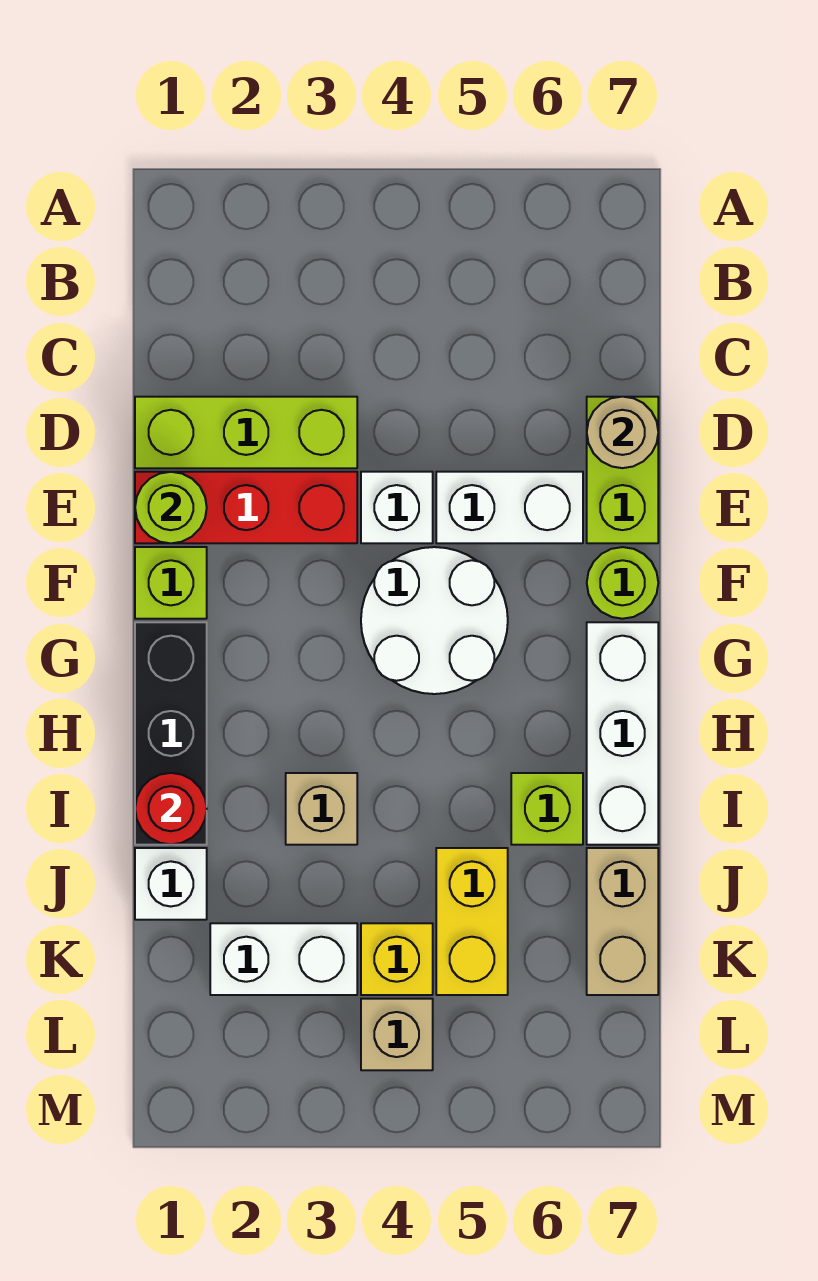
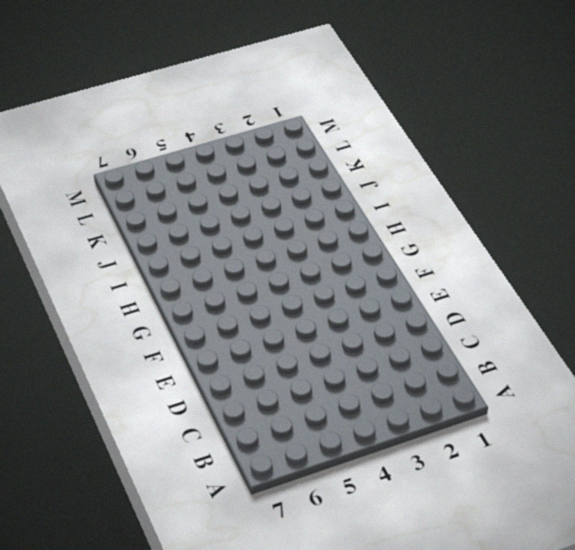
none -> lime brick D1:D3 level 1
none -> lime brick D7:E7 level 1
none -> red brick E1:E3 level 1

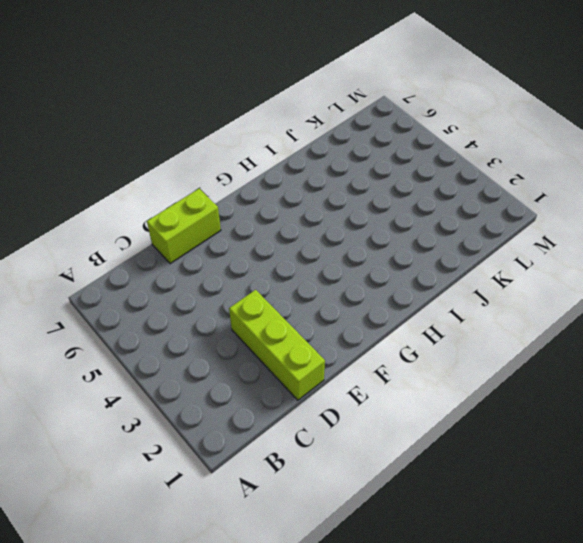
none -> red brick E1:E3 level 1
none -> white brick E4 level 1
none -> white brick E5:E6 level 1

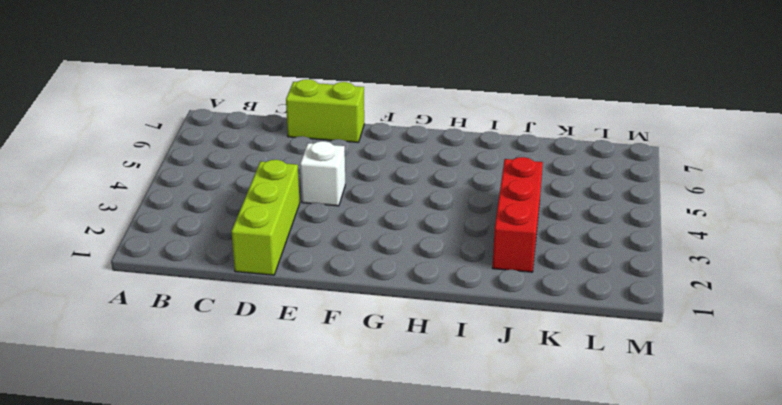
red brick J2:J4 level 1 -> red brick E1:E3 level 1
none -> white brick E5:E6 level 1
none -> lime brick F1 level 1
none -> white round brick F4:G5 level 1

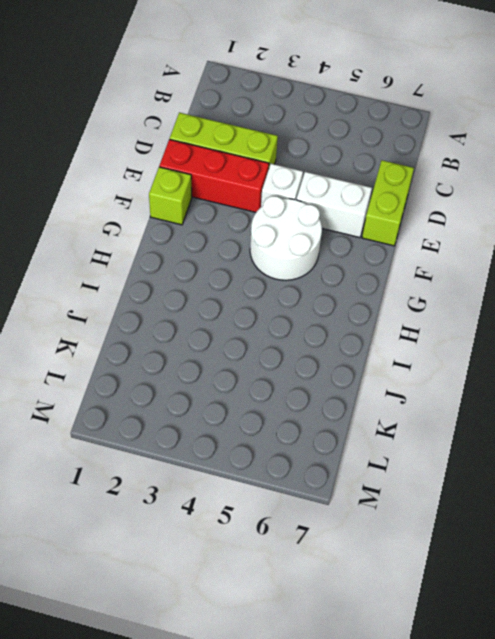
none -> lime round brick F7 level 1
none -> black brick G1:I1 level 1
none -> white brick G7:I7 level 1

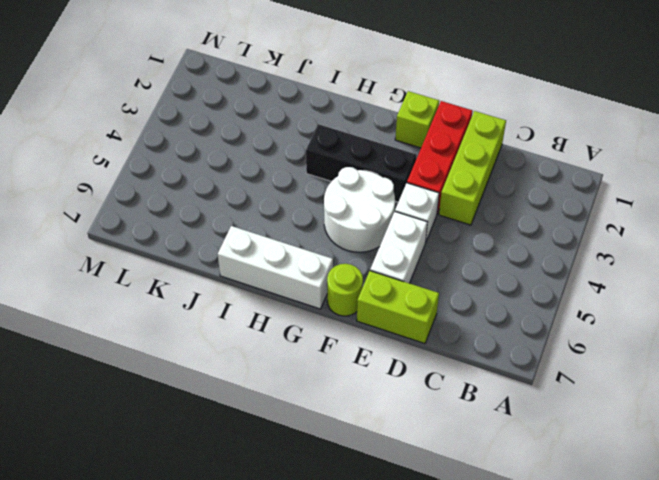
black brick F3:H3 level 1 -> black brick G1:I1 level 1
none -> tan brick I3 level 1
none -> lime brick I6 level 1
none -> white brick J1 level 1

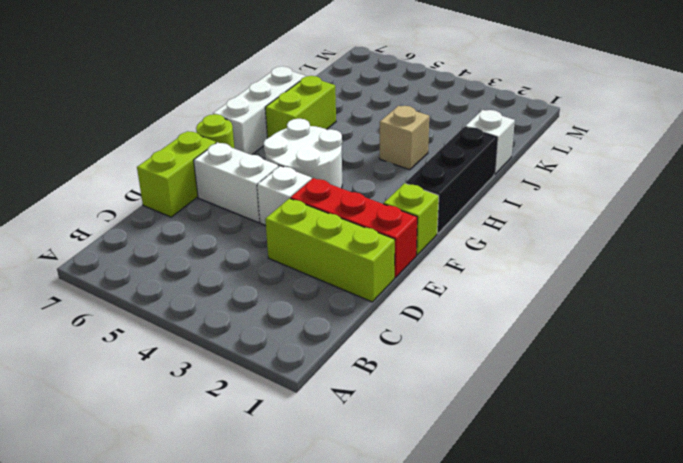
lime brick H6:I6 level 1 -> lime brick I6 level 1
none -> yellow brick J5:K5 level 1
none -> tan brick J7:K7 level 1
none -> white brick K2:K3 level 1

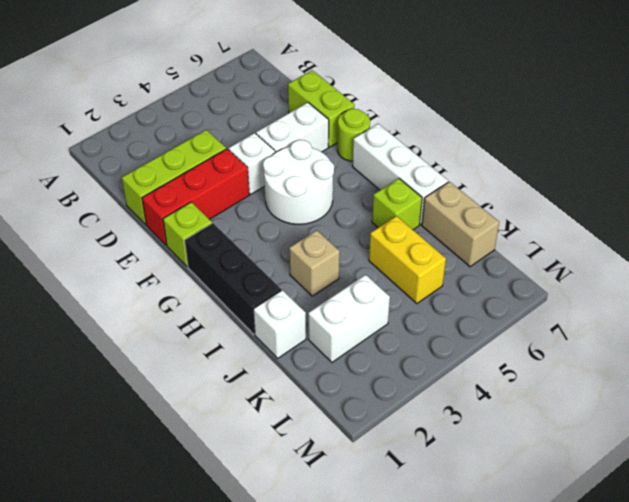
none -> yellow brick K4 level 1
none -> tan brick L4 level 1
none -> tan round brick D7 level 2

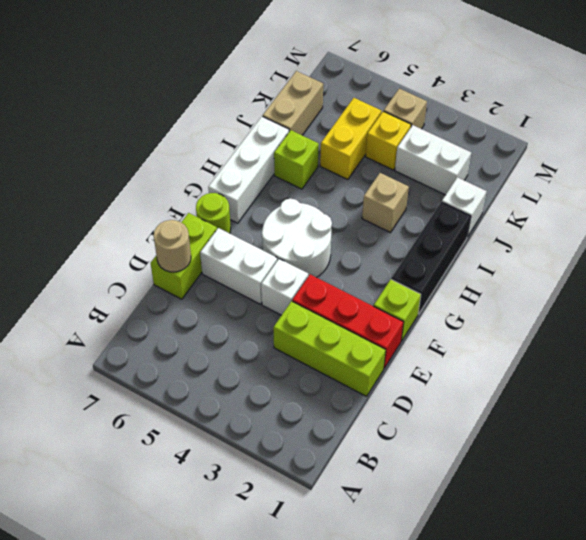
none -> lime round brick E1 level 2
none -> red round brick I1 level 2

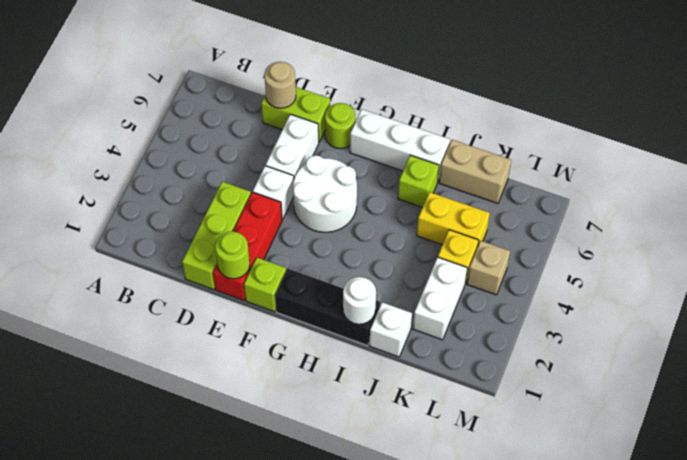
white round brick I1 level 2 -> red round brick I1 level 2
none -> tan brick I3 level 1

